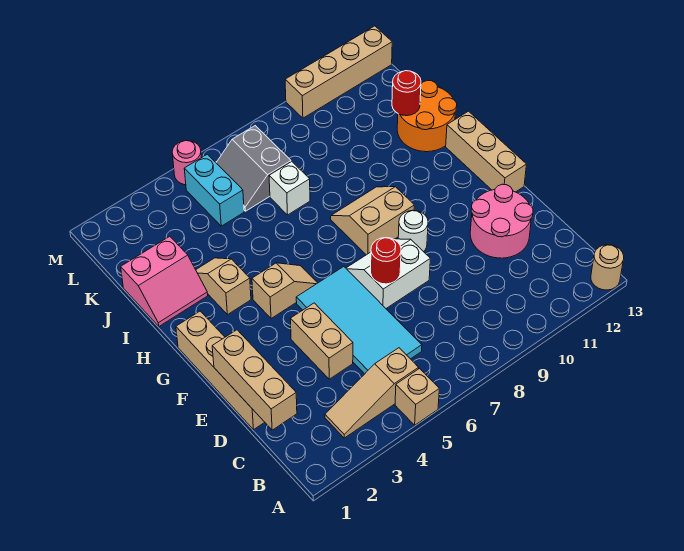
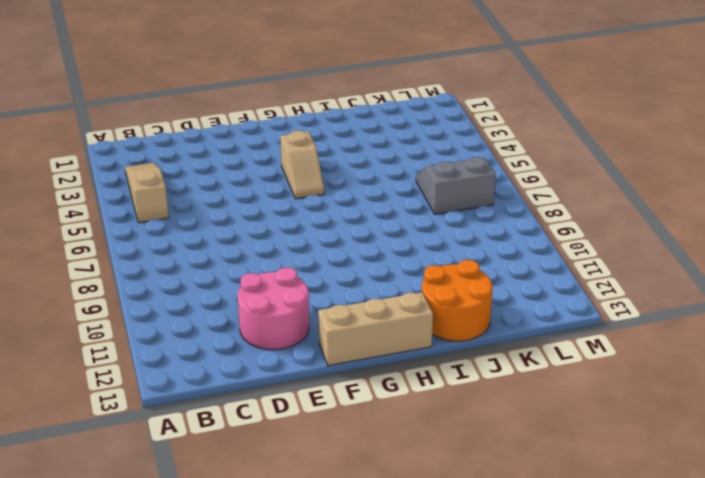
none -> tan brick A5 level 1
none -> tan round brick A13 level 1
none -> cyan tile C5:F6 level 1

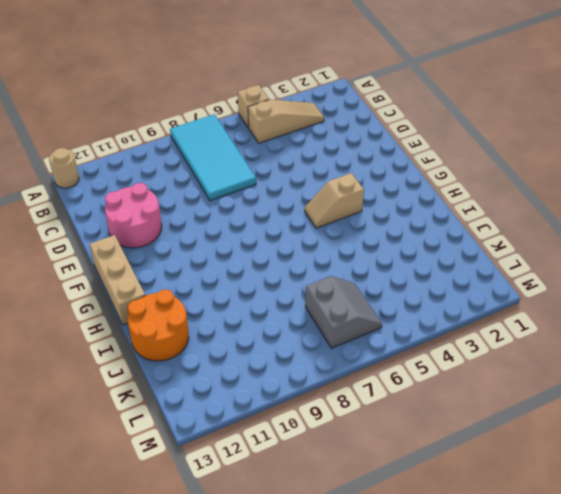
cyan tile A7:D8 level 1 -> cyan tile C5:F6 level 1
none -> tan brick D1:G1 level 1
none -> tan brick D4:E4 level 1
none -> white slope E7:F8 level 1 top E

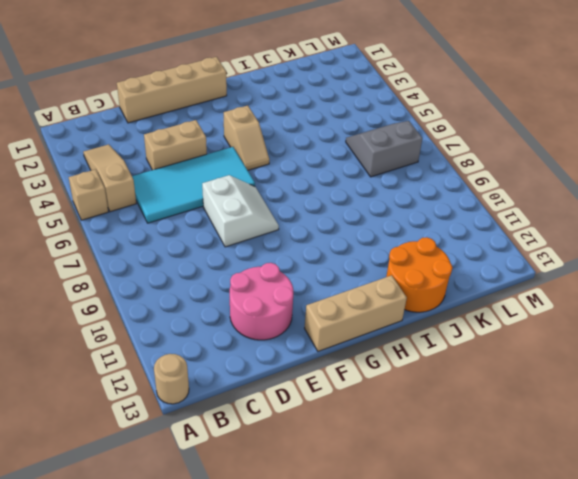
none -> white round brick F9 level 1
none -> tan slope G8:H9 level 1 top G
none -> tan slope H3:I3 level 1 top H

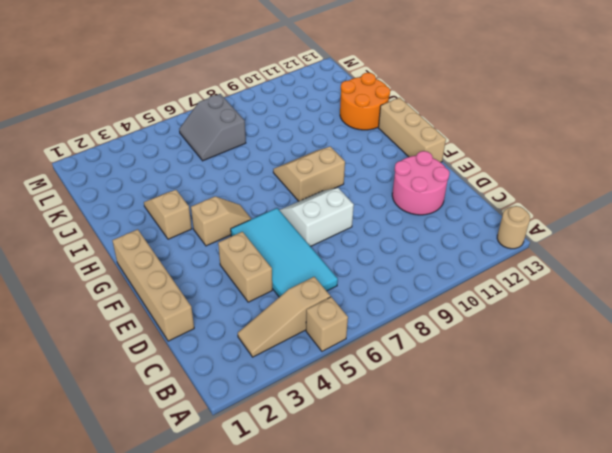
none -> white round brick F9 level 1
none -> pink slope I1:J2 level 1 top J
none -> white brick J7 level 1

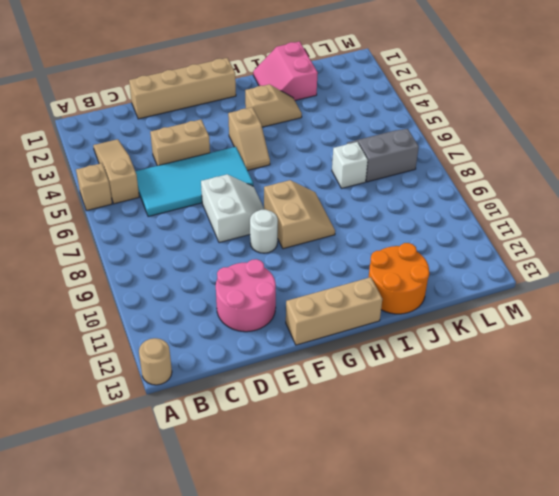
none -> cyan brick K5:L5 level 1
none -> pink round brick M5 level 1
none -> tan brick M10:M13 level 1

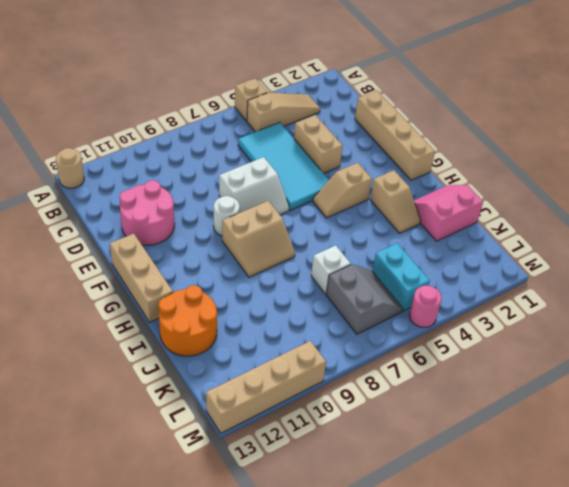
none -> tan brick C1:E1 level 2
none -> red round brick E7 level 2
none -> red round brick J12 level 2

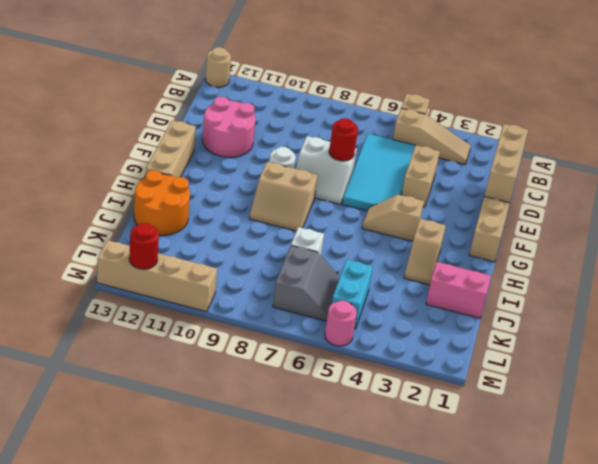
red round brick M12 level 2 -> red round brick J12 level 2

